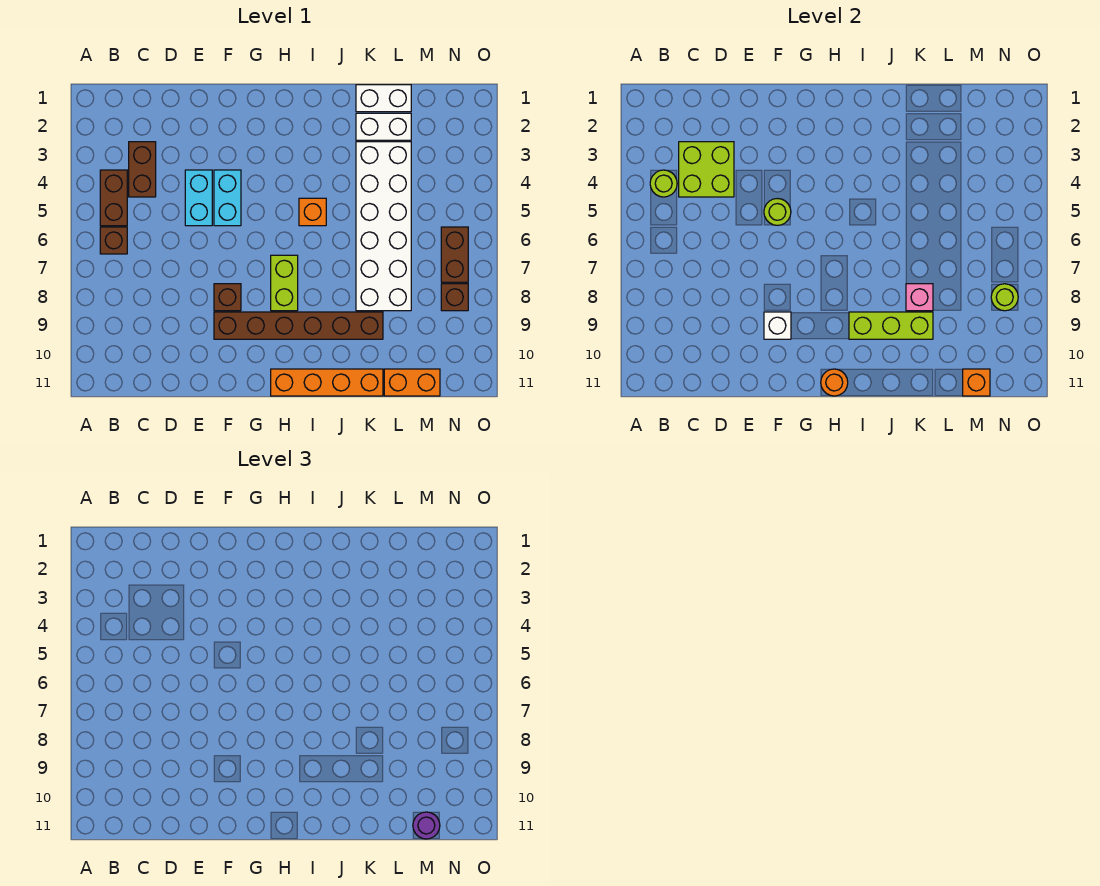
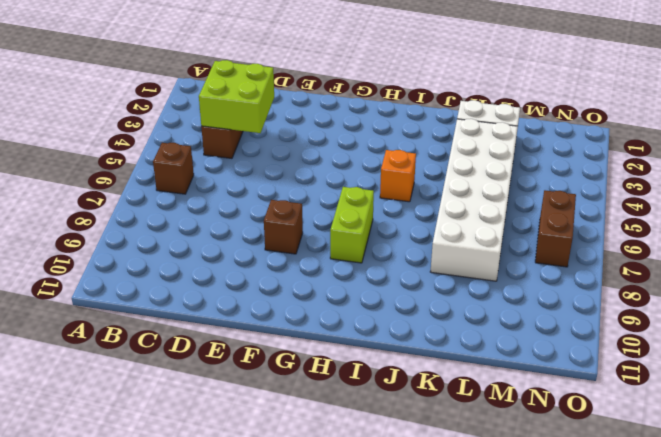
none -> brown brick B4:B5 level 1
none -> cyan brick E4:E5 level 1
none -> cyan brick F4:F5 level 1

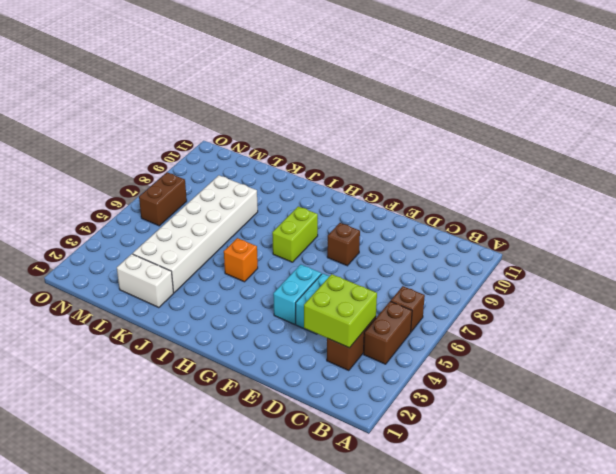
none -> brown brick F9:K9 level 1
none -> orange brick H11:K11 level 1
none -> white brick K1:L1 level 1

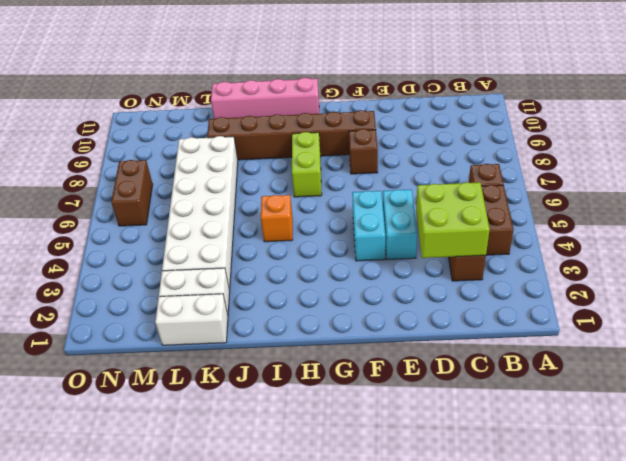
pink brick H11:K11 level 1 -> orange brick H11:K11 level 1
none -> orange brick L11:M11 level 1
none -> brown brick N8 level 1
none -> lime round brick B4 level 2

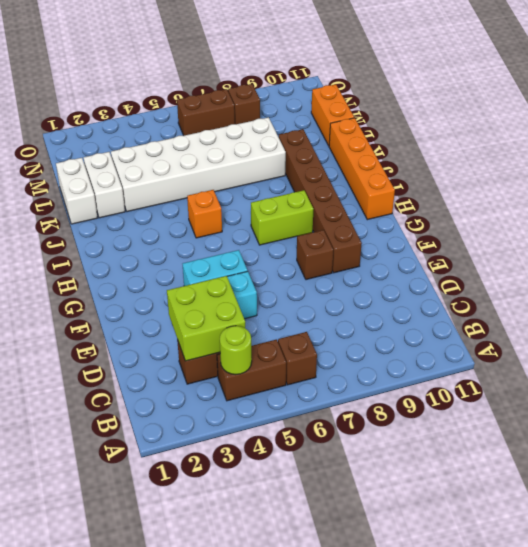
none -> lime round brick F5 level 2
none -> white brick F9 level 2
none -> orange round brick H11 level 2

